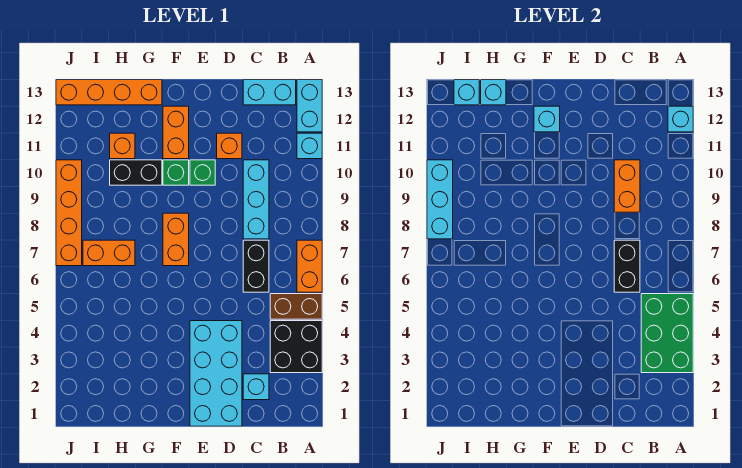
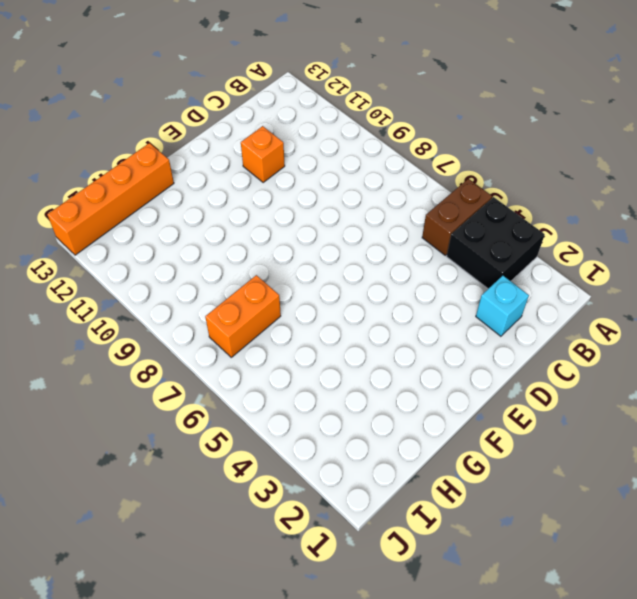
none -> orange brick A6:A7 level 1
none -> cyan brick A11 level 1
none -> cyan brick A12:A13 level 1

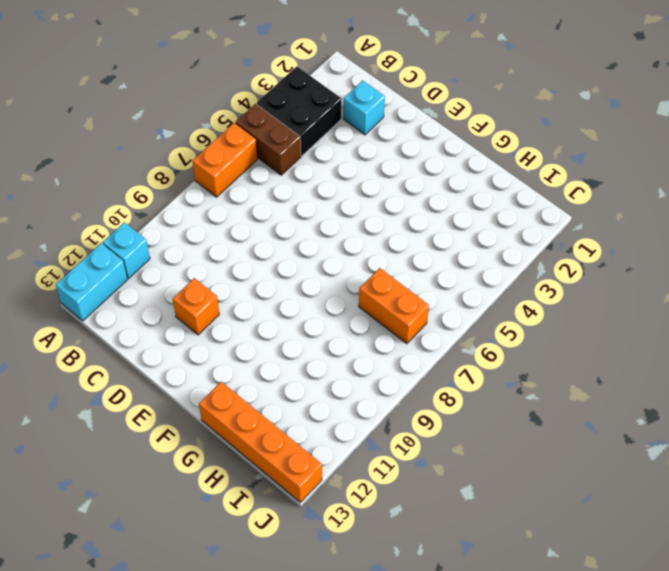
none -> cyan brick B13:C13 level 1
none -> black brick C6:C7 level 1
none -> cyan brick C8:C10 level 1

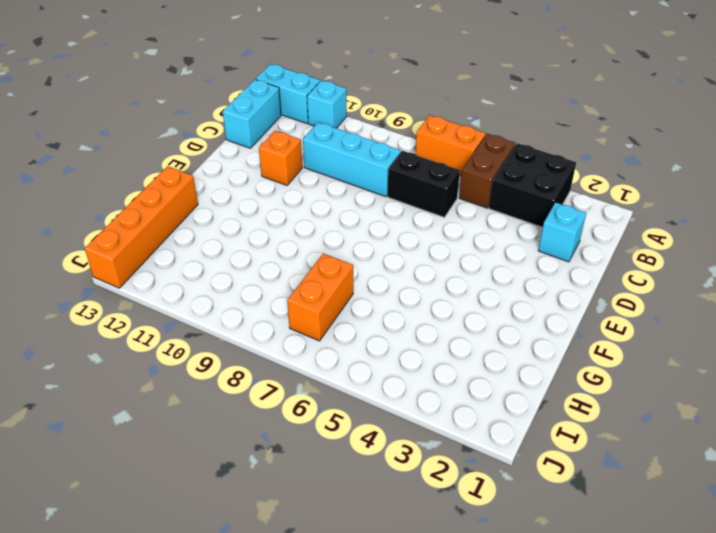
none -> cyan brick D1:E4 level 1
none -> green brick E10 level 1
none -> orange brick F7:F8 level 1

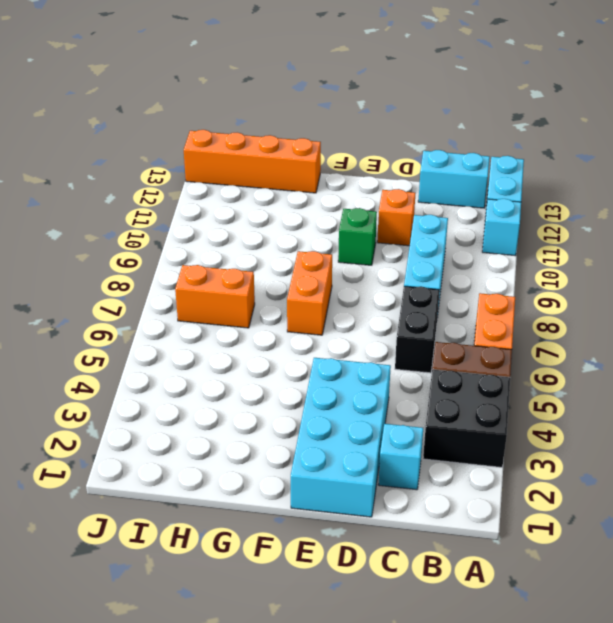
none -> green brick F10 level 1
none -> orange brick F11:F12 level 1
none -> black brick G10:H10 level 1

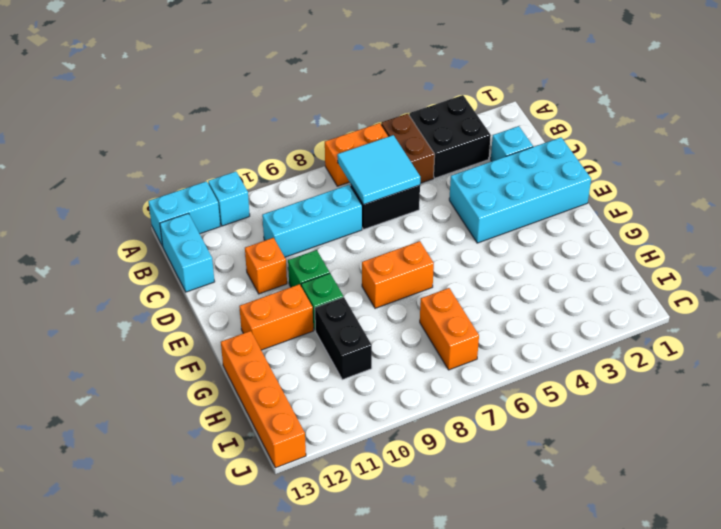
cyan tile B6:C7 level 2 -> black brick C6:C7 level 2
none -> orange brick H11 level 1
none -> orange brick J7:J10 level 1
none -> green brick A3:B5 level 2

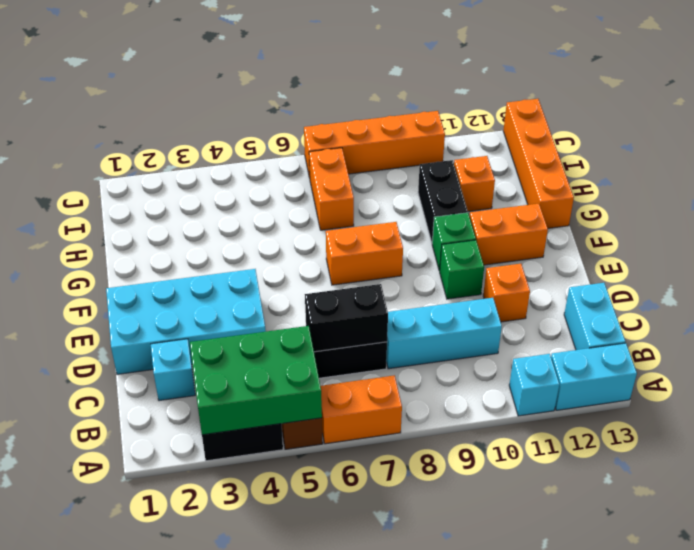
none -> cyan brick A12 level 2
none -> orange brick C9:C10 level 2
none -> cyan brick F12 level 2

